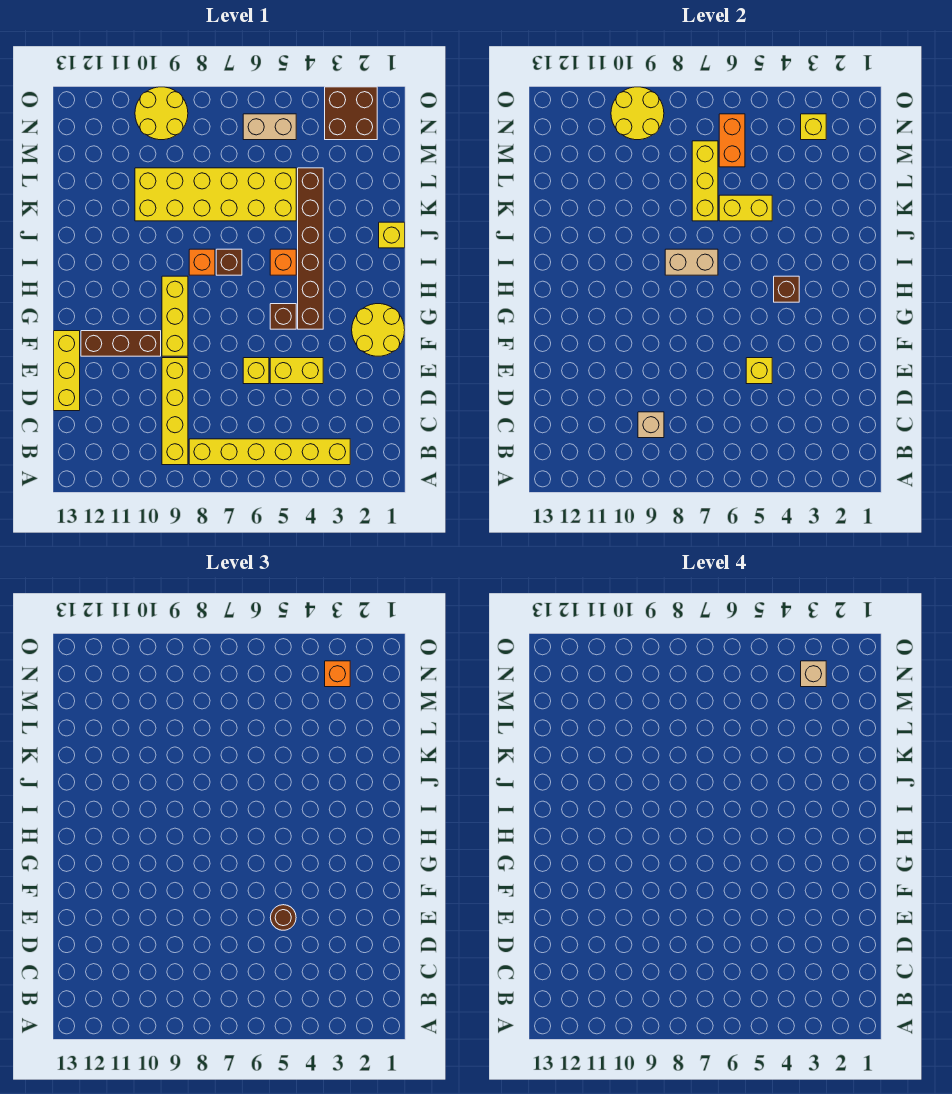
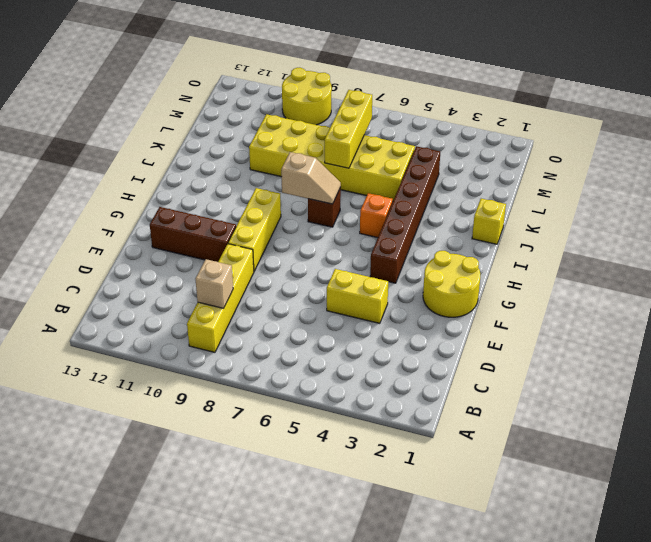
tan slope I7:I8 level 2 top 8 -> tan brick I7:I8 level 2
none -> yellow brick B3:B8 level 1
none -> yellow brick D13:F13 level 1
none -> yellow brick E6 level 1
none -> brown brick G5 level 1

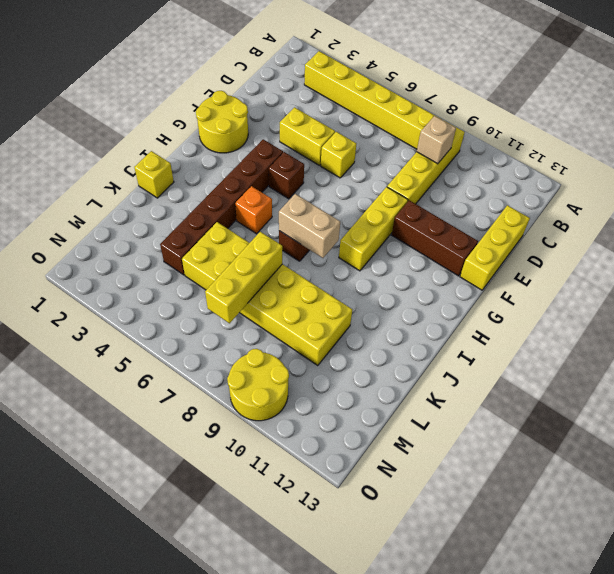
none -> orange brick I8 level 1
none -> brown brick N2:O3 level 1
none -> tan brick N5:N6 level 1
none -> yellow brick E5 level 2

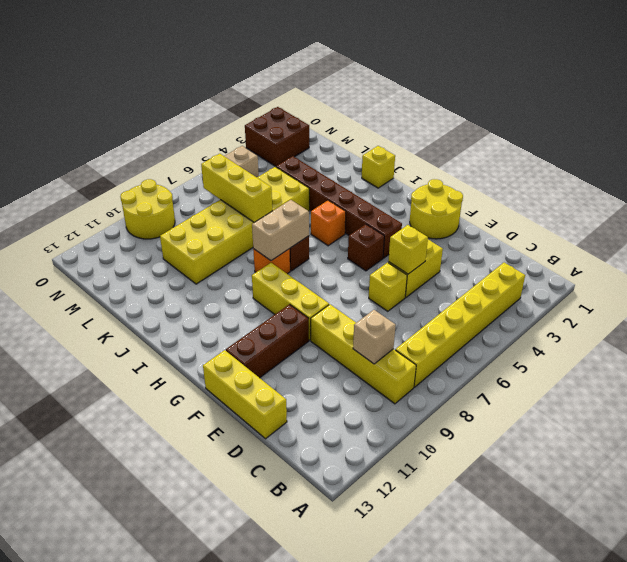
none -> brown brick H4 level 2
none -> yellow brick K5:K6 level 2
none -> orange brick M6:N6 level 2
none -> yellow brick N3 level 2

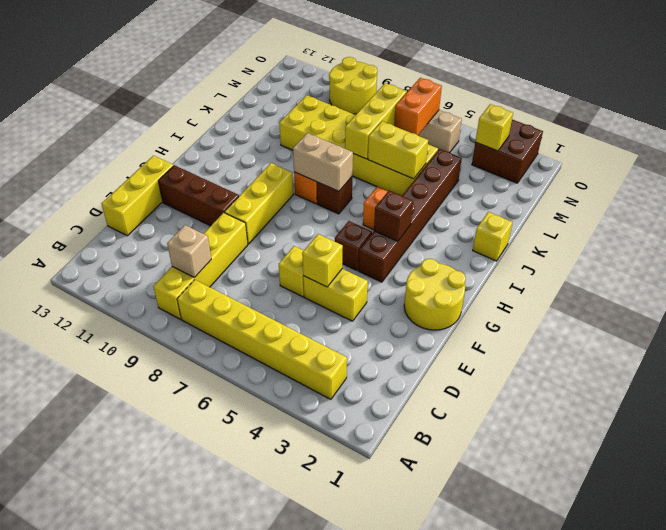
none -> yellow round brick N9:O10 level 2
none -> brown round brick E5 level 3
none -> orange brick N3 level 3
none -> tan brick N3 level 4

